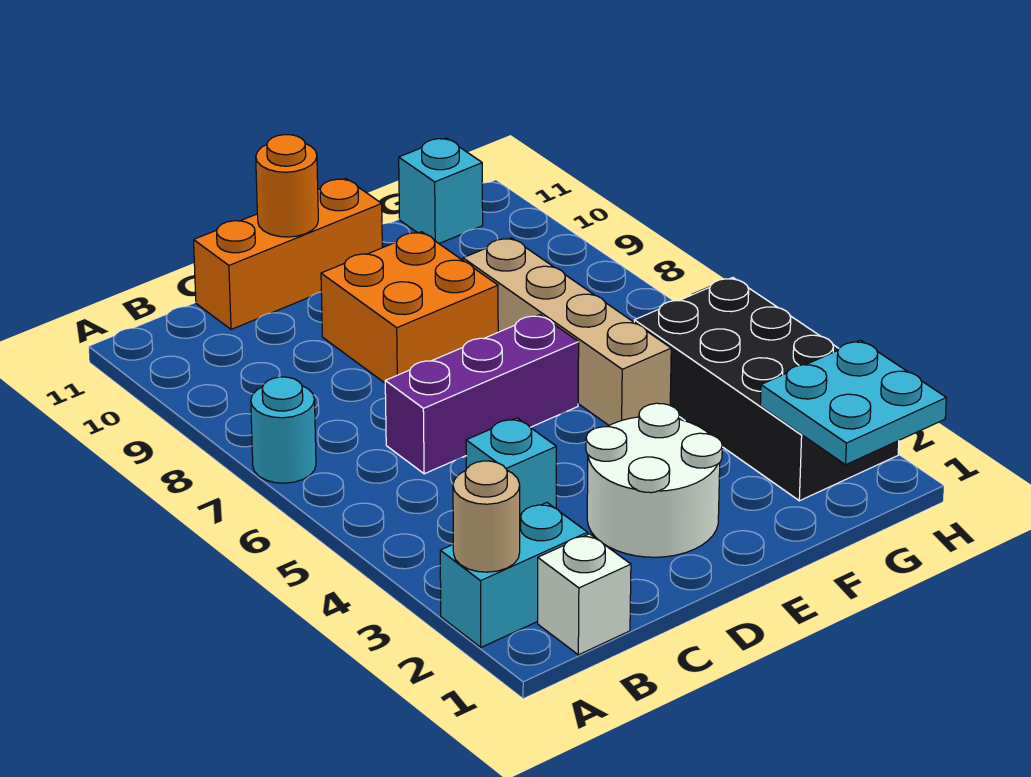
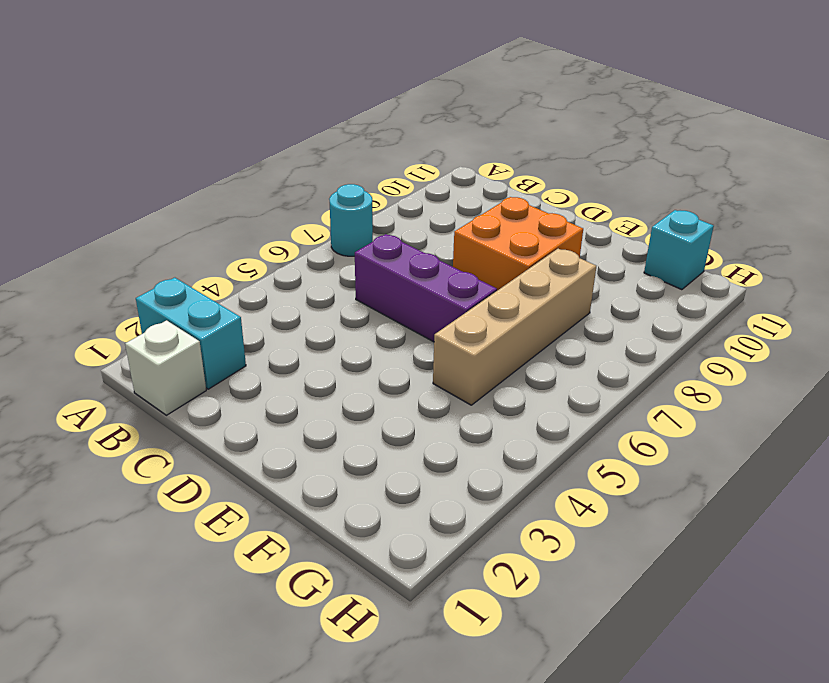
none -> cyan brick C4 level 1
none -> orange brick C11:E11 level 1
none -> white round brick D2:E3 level 1

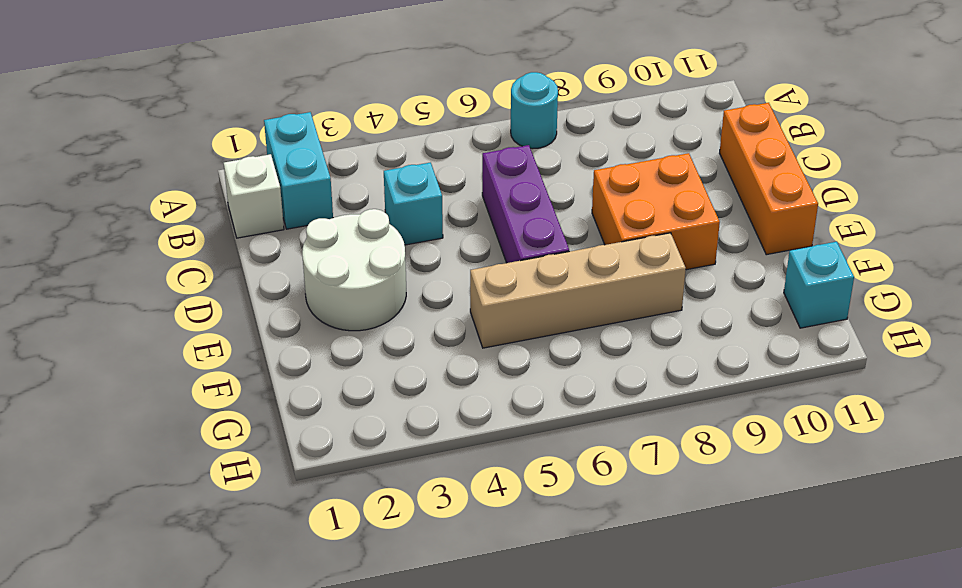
none -> black brick G2:H5 level 1
none -> tan round brick A2 level 2
none -> orange round brick D11 level 2

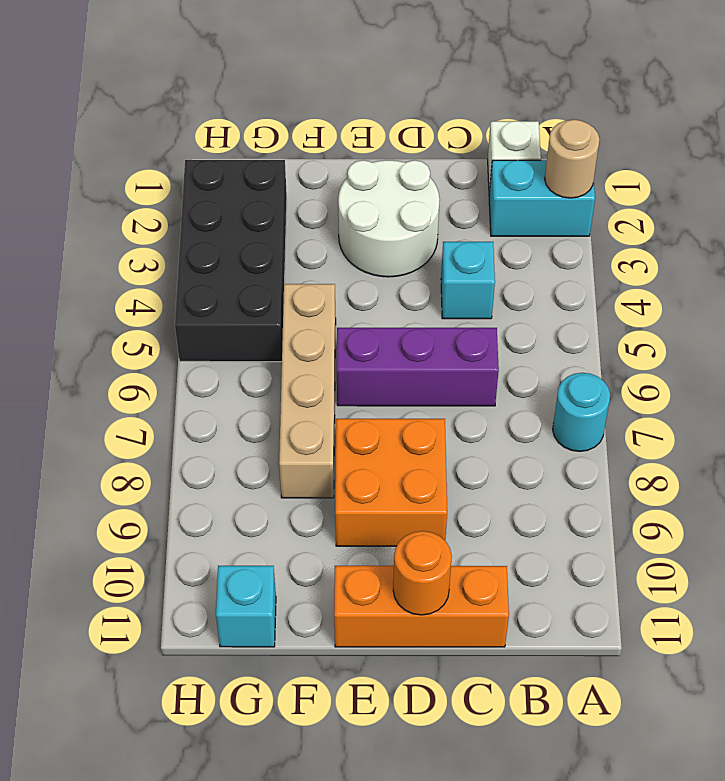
none -> cyan plate G1:H2 level 2

